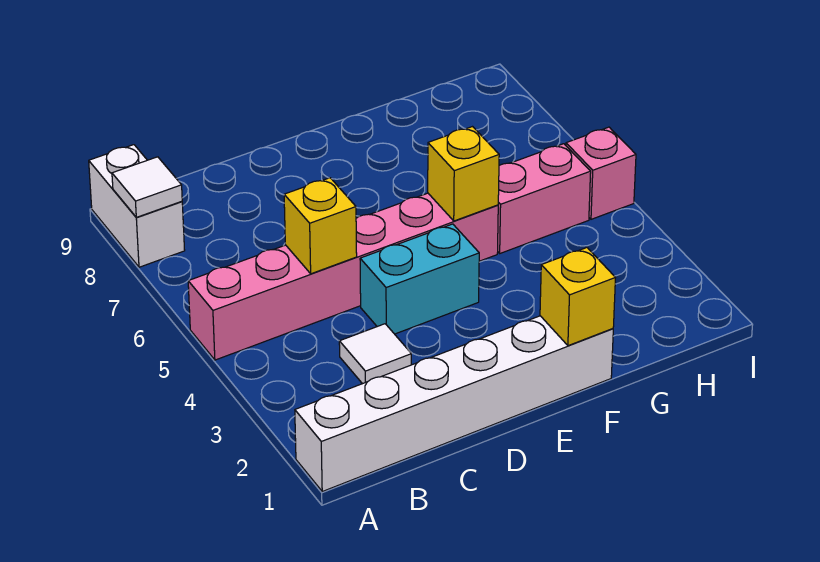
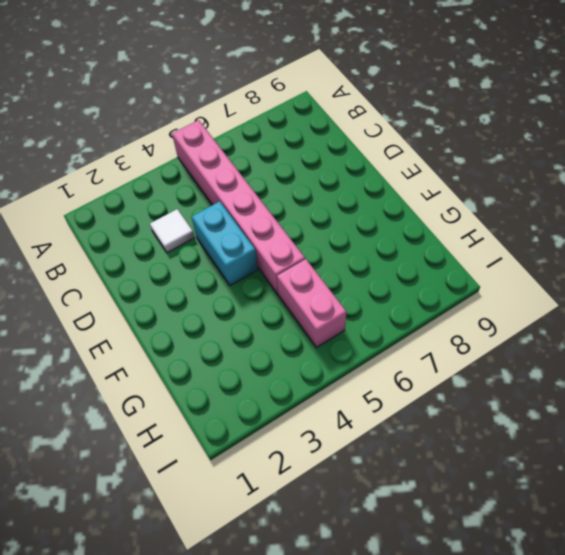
none -> white brick A1:F1 level 1
none -> white brick A8:A9 level 1

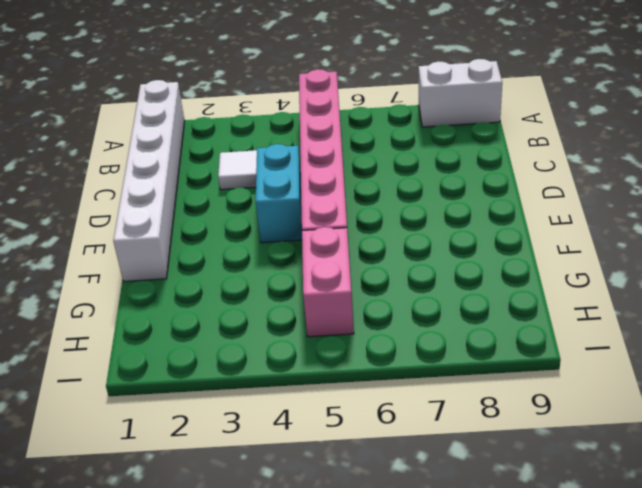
none -> pink brick I5 level 1
none -> white tile A8 level 2

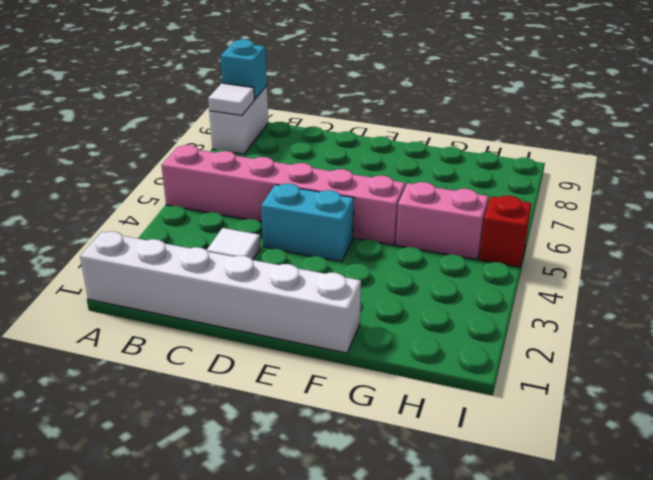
cyan brick A9 level 2 -> none
red brick I5 level 1 -> pink brick I5 level 1
none -> yellow brick C5 level 2
none -> yellow brick F1 level 2

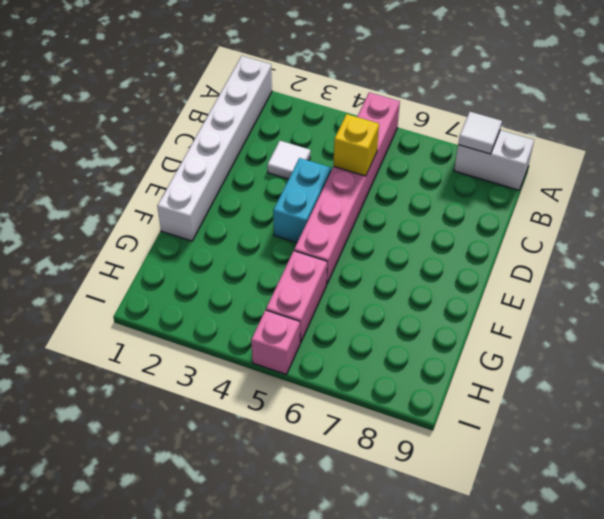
none -> yellow brick F1 level 2
none -> yellow brick F5 level 2

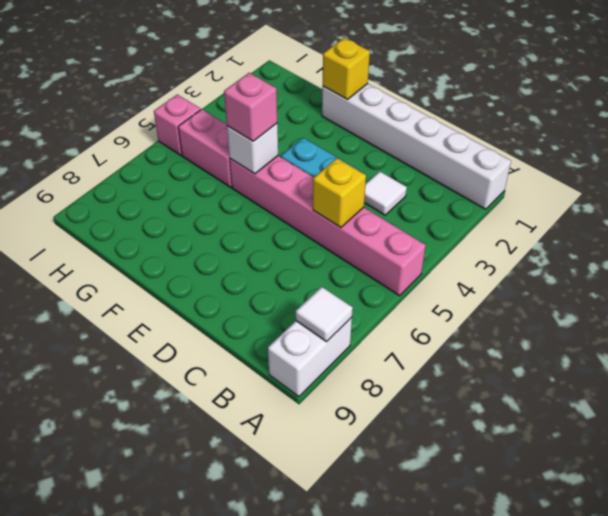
white brick F5 level 2 -> yellow brick F5 level 2
pink brick F5 level 3 -> none

